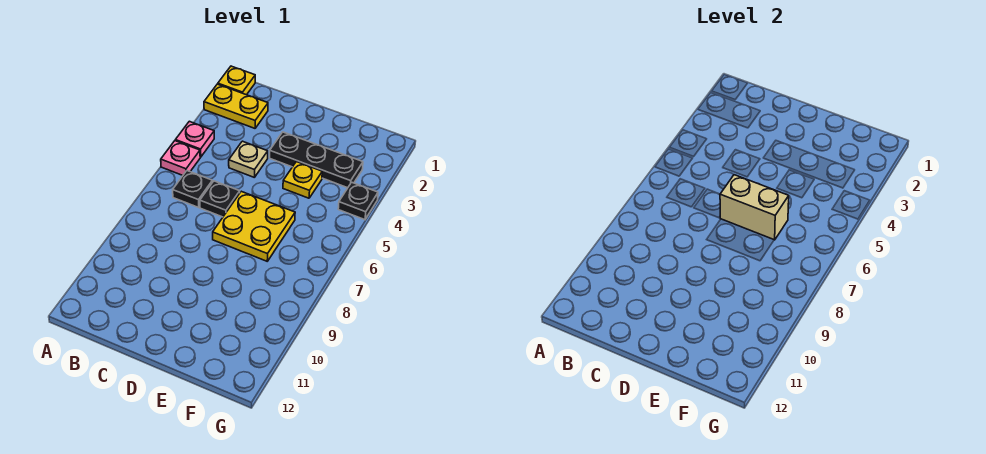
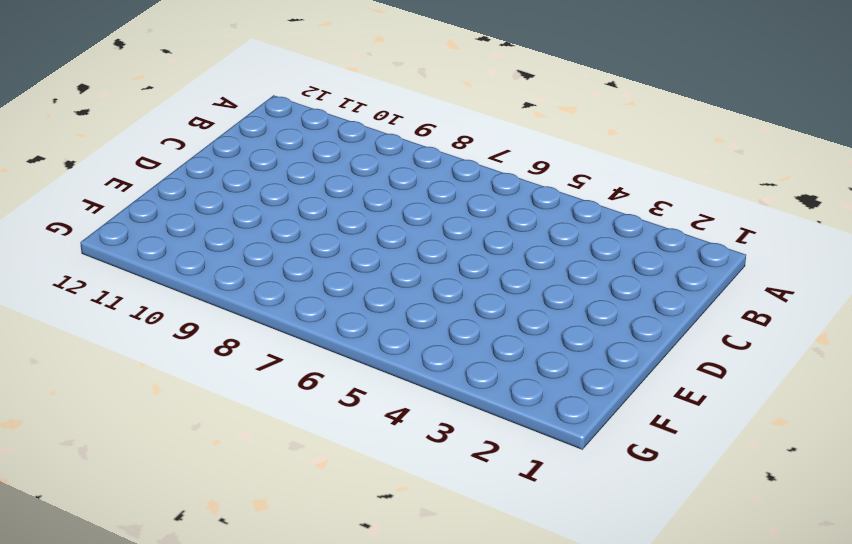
none -> yellow plate A1 level 1
none -> yellow plate A2:B2 level 1
none -> pink plate A4 level 1

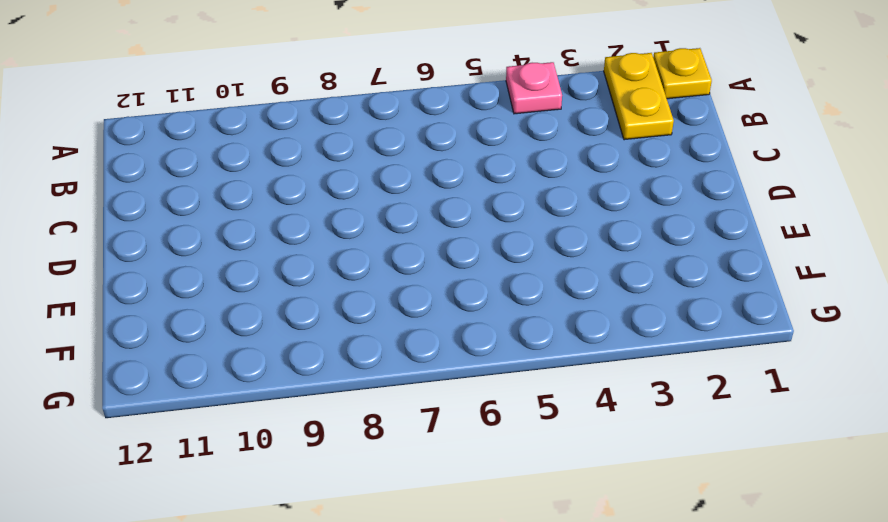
none -> pink plate A5 level 1
none -> black plate B6 level 1
none -> tan plate C4 level 1

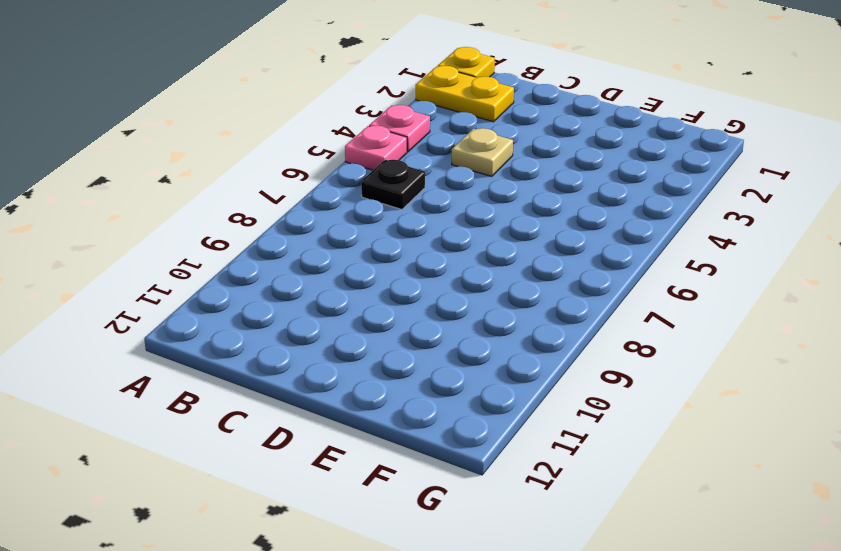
none -> black plate C6 level 1
none -> black plate D3:F3 level 1
none -> yellow plate D6:E7 level 1

